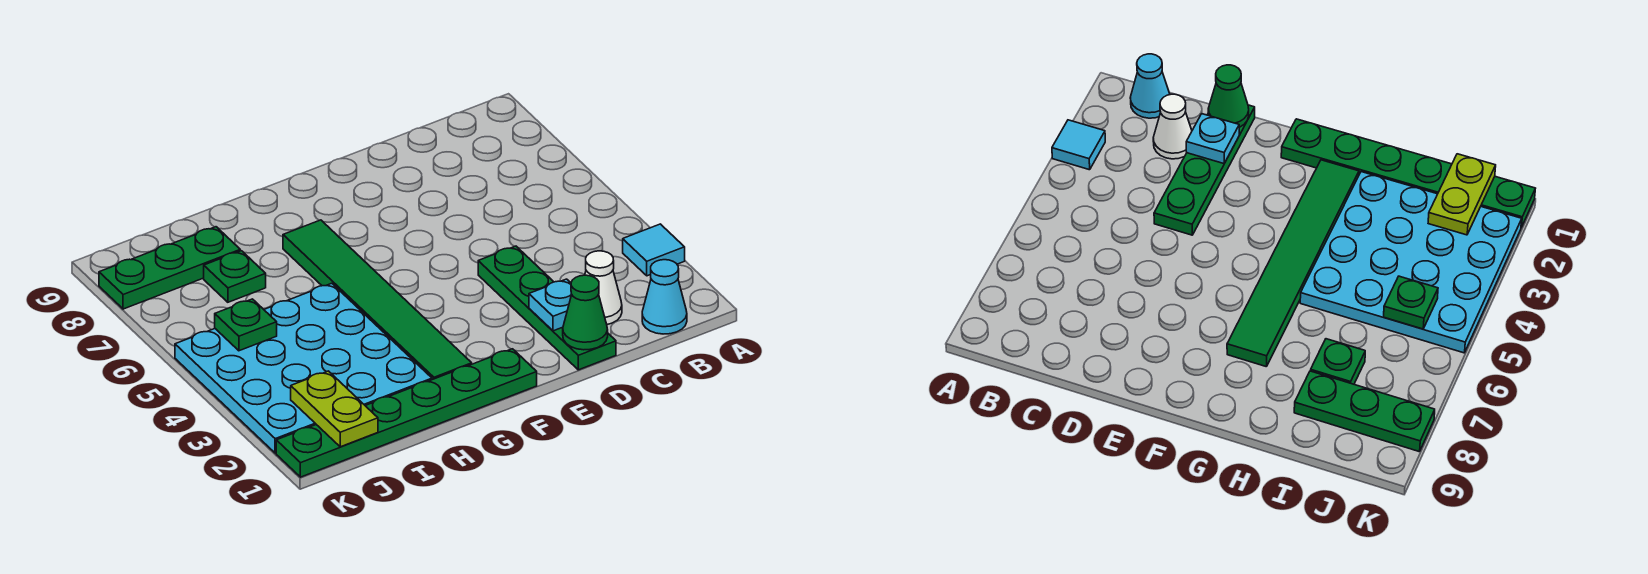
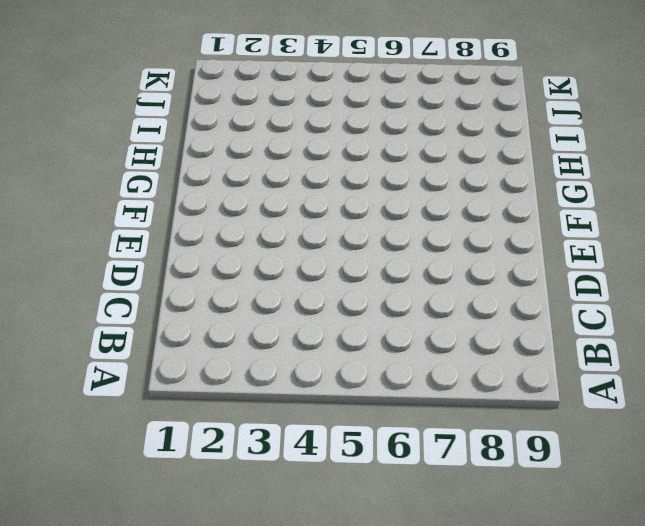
none -> cyan tile A3 level 1
none -> cyan cone B1 level 1
none -> white cone C2 level 1

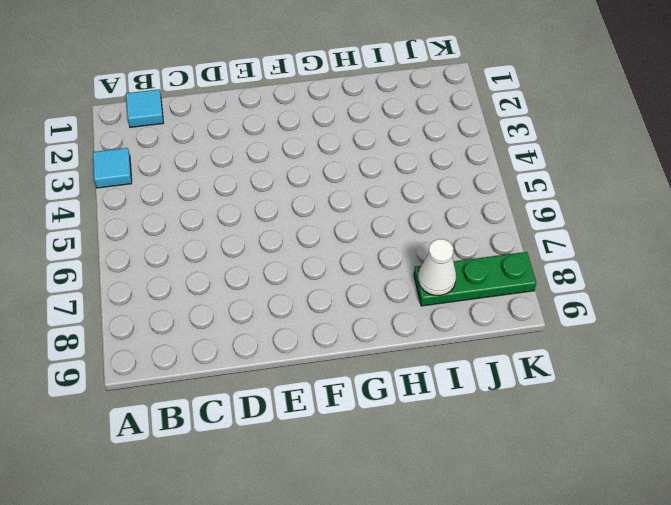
cyan tile B1 level 1 -> cyan cone B1 level 1
white cone I8 level 2 -> white cone C2 level 1
none -> green plate D1:D4 level 1
none -> green plate F1:K1 level 1
none -> green tile G2:G7 level 1

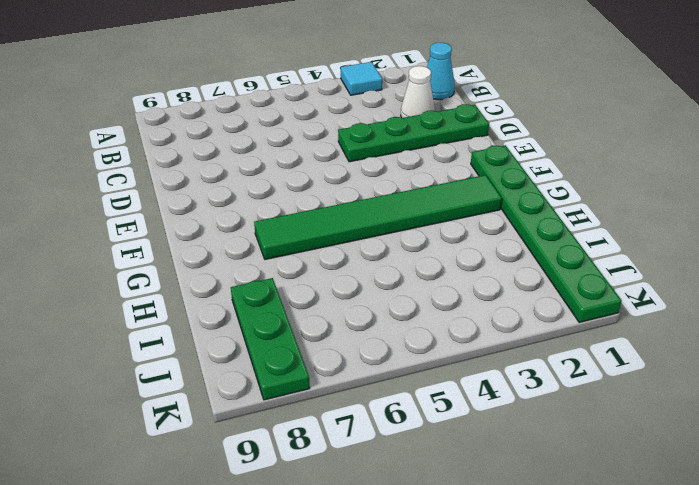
none -> cyan plate H2:K5 level 1
none -> green plate I7 level 1
none -> green cone D1 level 2

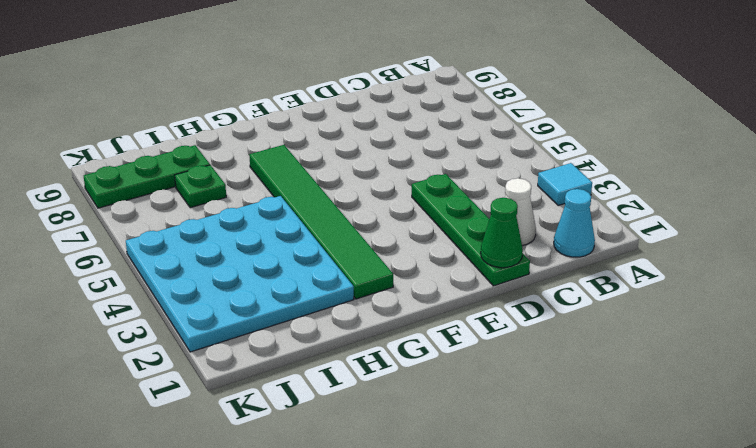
none -> green plate F1:K1 level 1
none -> cyan plate D2 level 2
none -> lime plate J1:J2 level 2

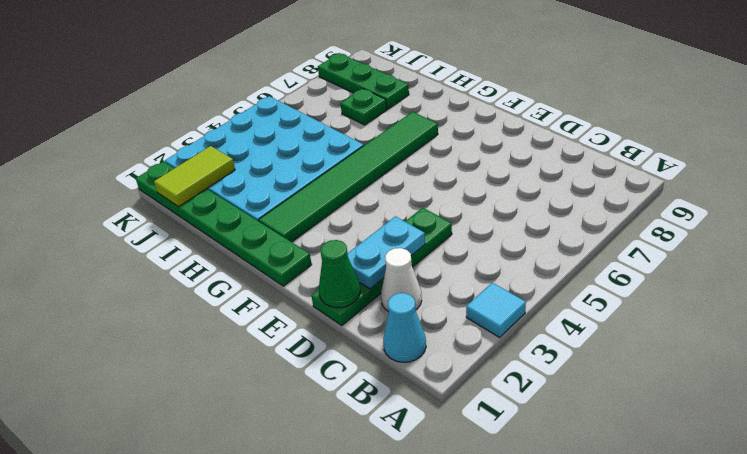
cyan plate D2:D3 level 2 -> cyan plate D2 level 2
lime tile J1:J2 level 2 -> lime plate J1:J2 level 2
none -> green plate J5 level 2

